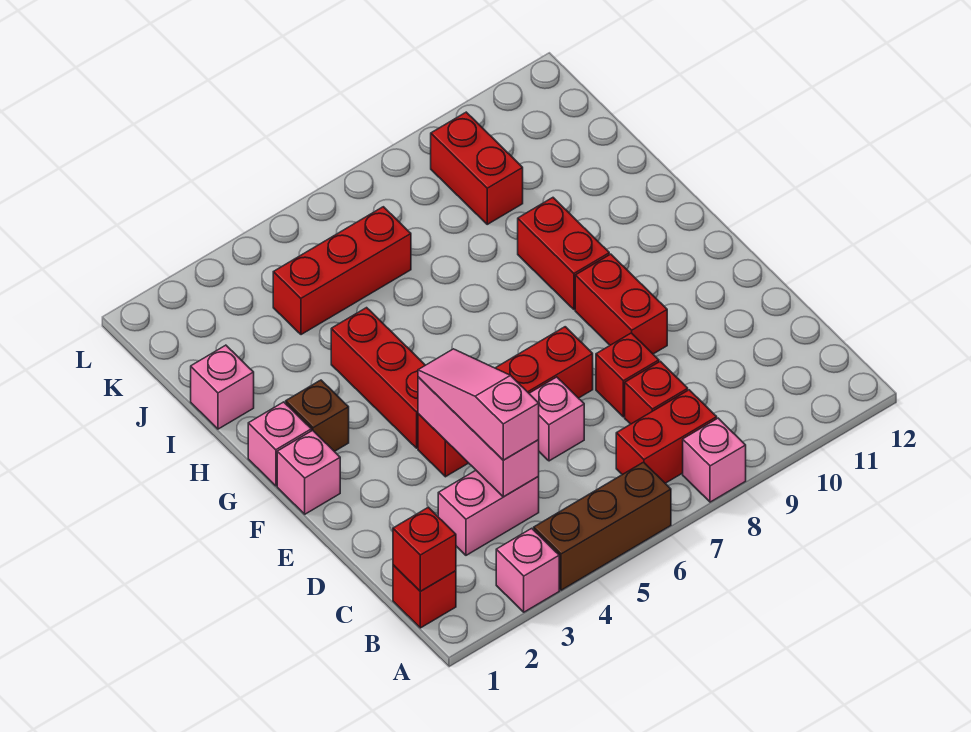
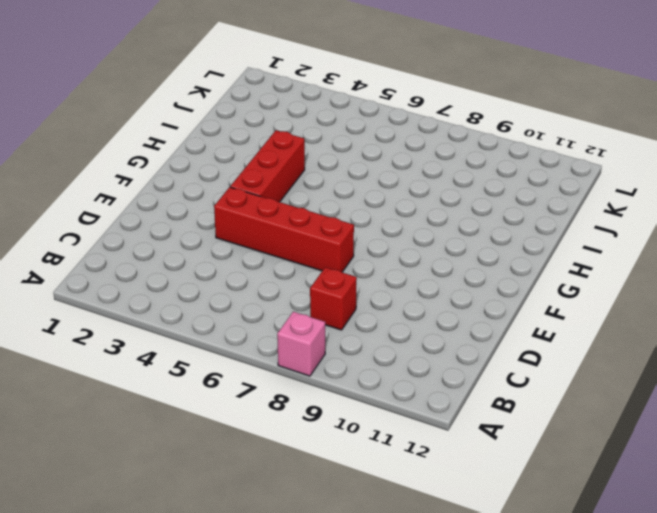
none -> pink brick A3 level 1
none -> brown brick A4:A6 level 1
none -> red brick B1 level 1

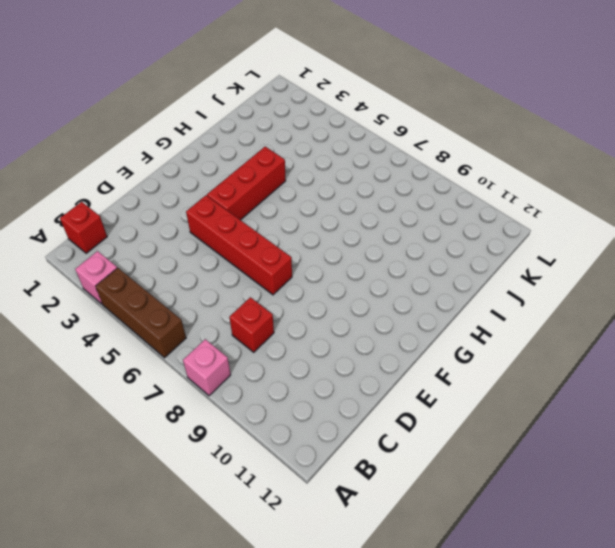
none -> red brick B7:B8 level 1
none -> pink brick C3:C4 level 1
none -> pink brick D6 level 1

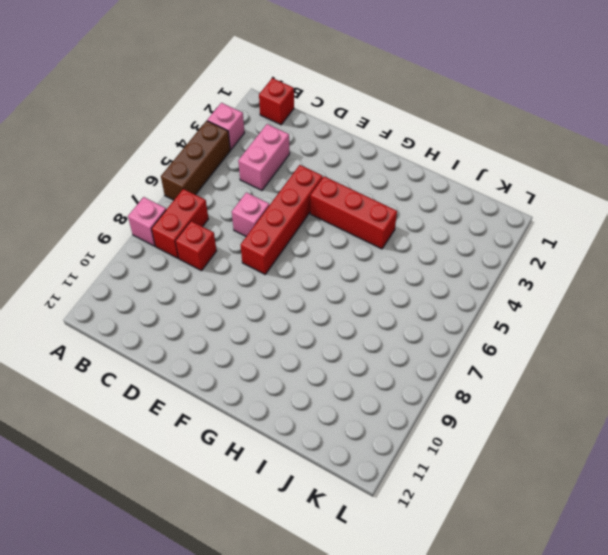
none -> red brick D8 level 1
none -> red brick E9:F9 level 1
none -> pink brick F1 level 1

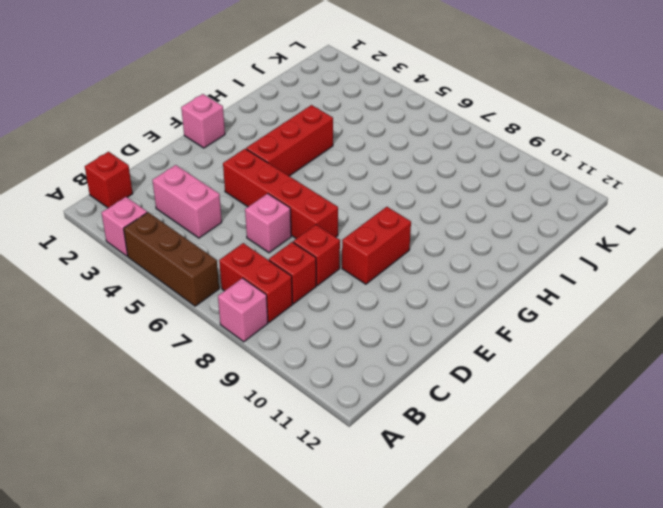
none -> pink brick G1 level 1
none -> brown brick G2 level 1
none -> red brick G9:H9 level 1

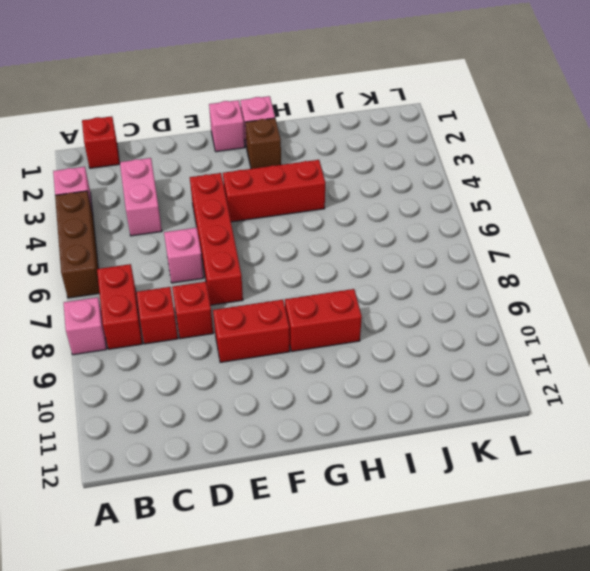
none -> pink brick I1 level 1
none -> red brick J4:J6 level 1
none -> red brick J9:K9 level 1

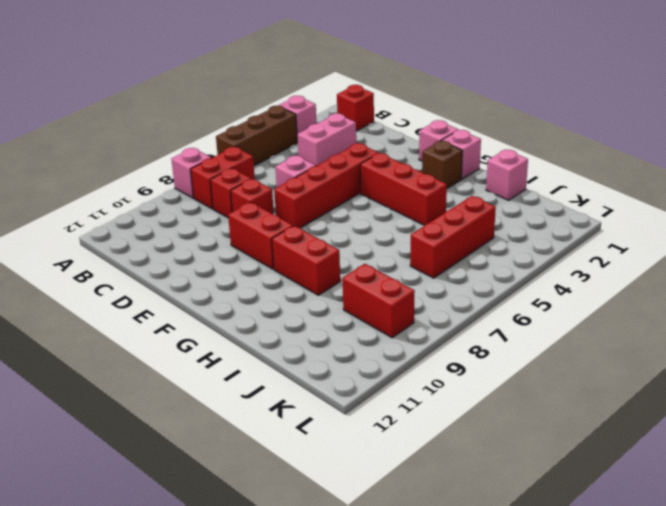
none -> red brick B1 level 2
none -> pink brick C4:E4 level 2
none -> pink slope C4:E4 level 3 top C

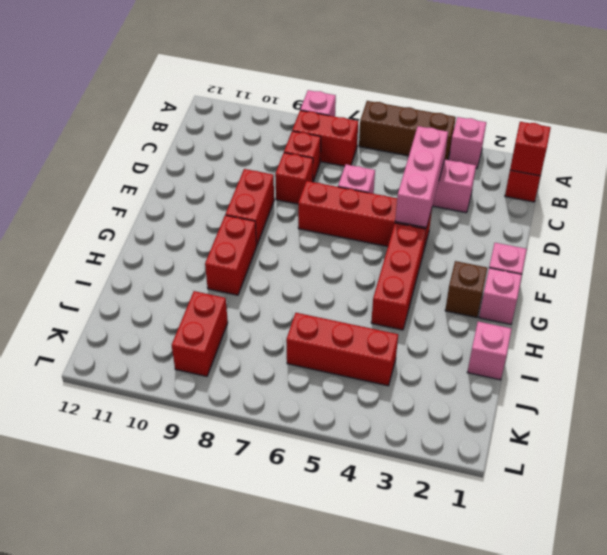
none -> pink slope C4:E4 level 3 top C

